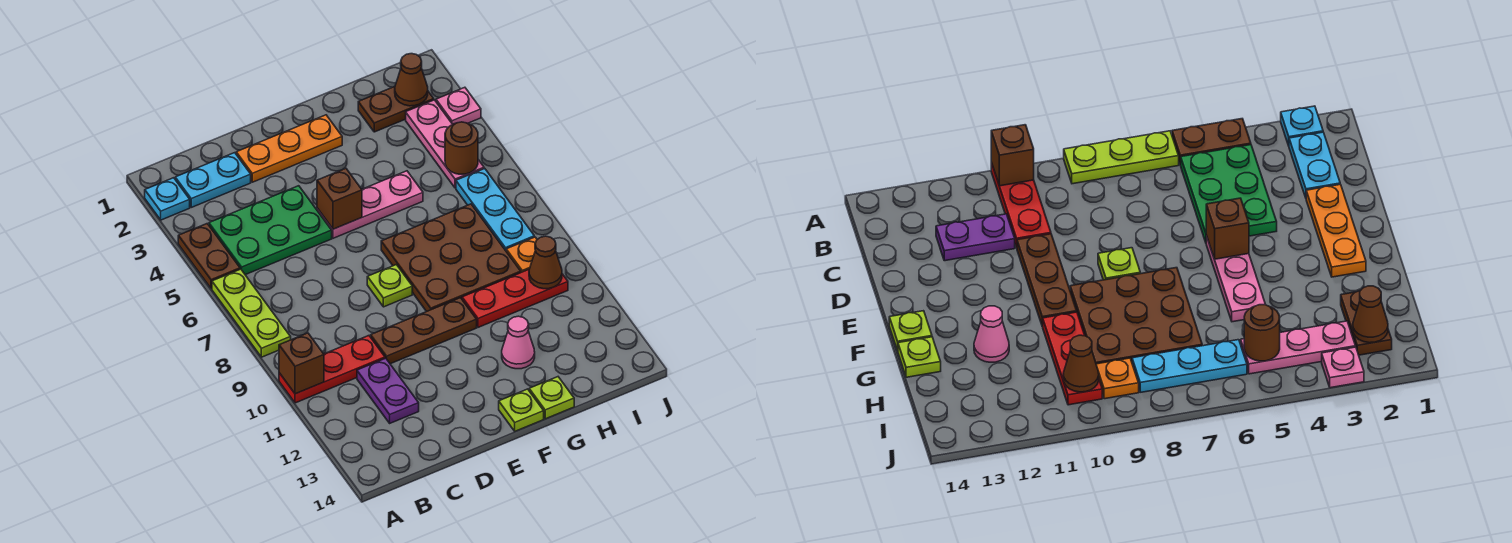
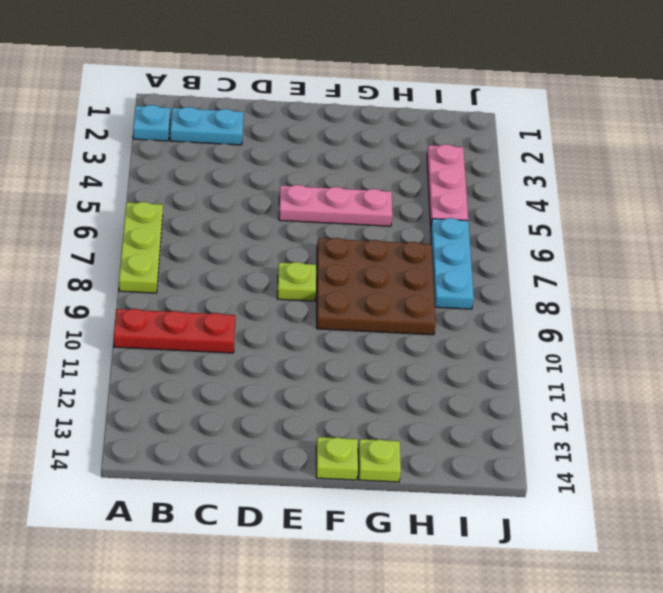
none -> brown plate A4:A5 level 1
none -> green plate B4:D5 level 1
none -> purple plate C11:C12 level 1

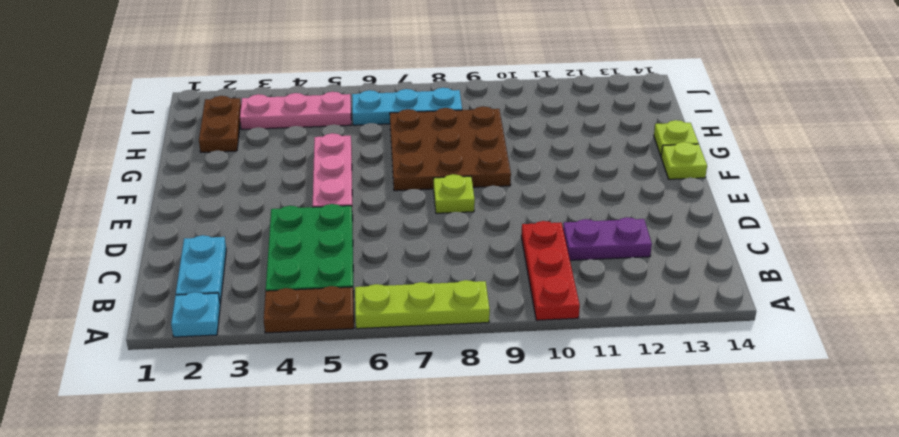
none -> orange plate D2:F2 level 1
none -> brown plate D10:F10 level 1
none -> red plate G10:I10 level 1

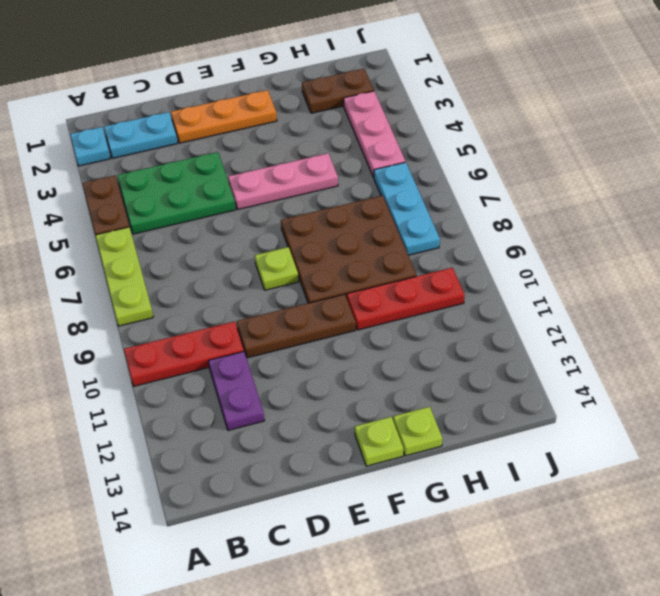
none -> pink cone G12 level 1
none -> orange plate I9 level 1
none -> pink plate J3 level 1

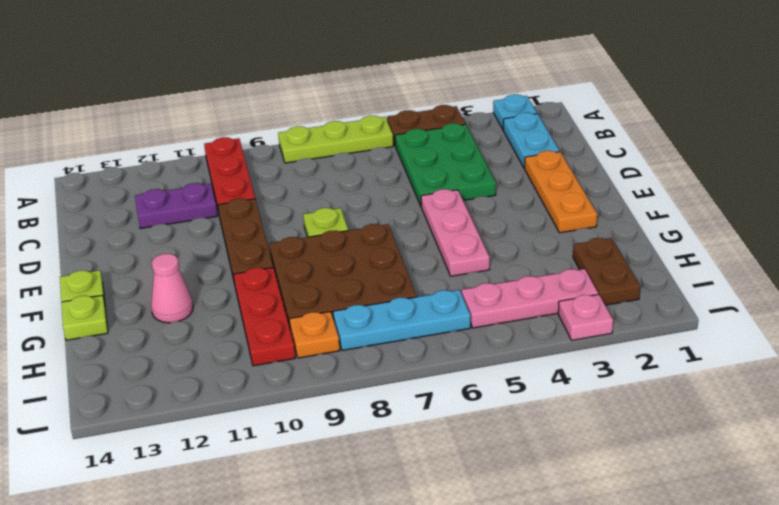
none -> brown brick A10 level 2
none -> brown brick E5 level 2
none -> brown cone I2 level 2

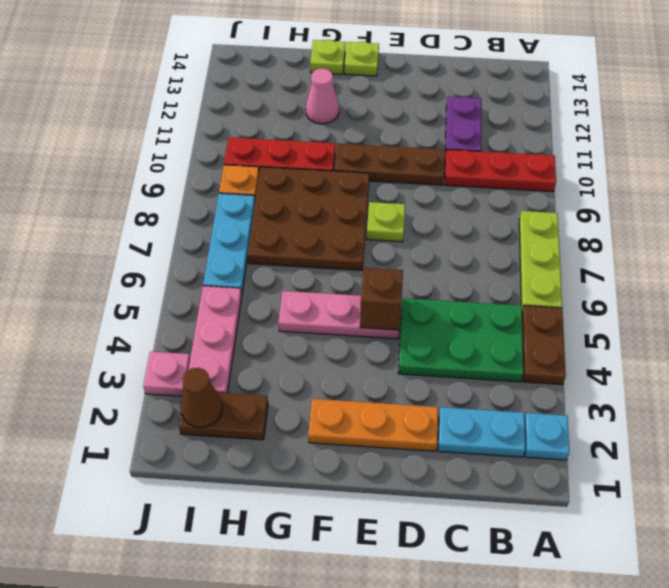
none -> brown brick A10 level 2
none -> brown round brick I5 level 2
none -> brown cone I10 level 2

